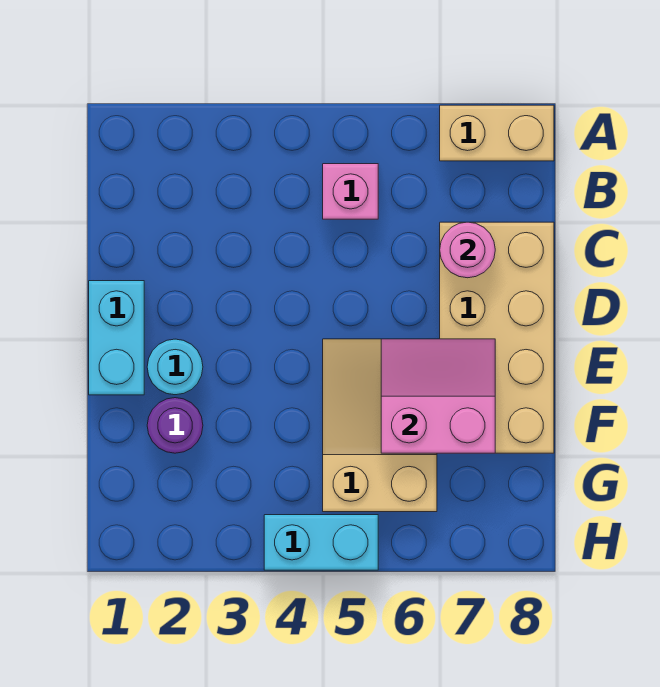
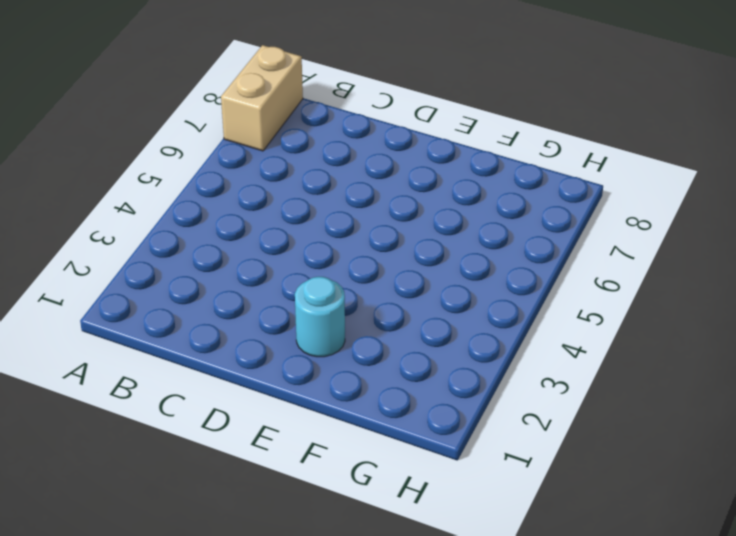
none -> pink brick B5 level 1
none -> tan brick C7:F8 level 1

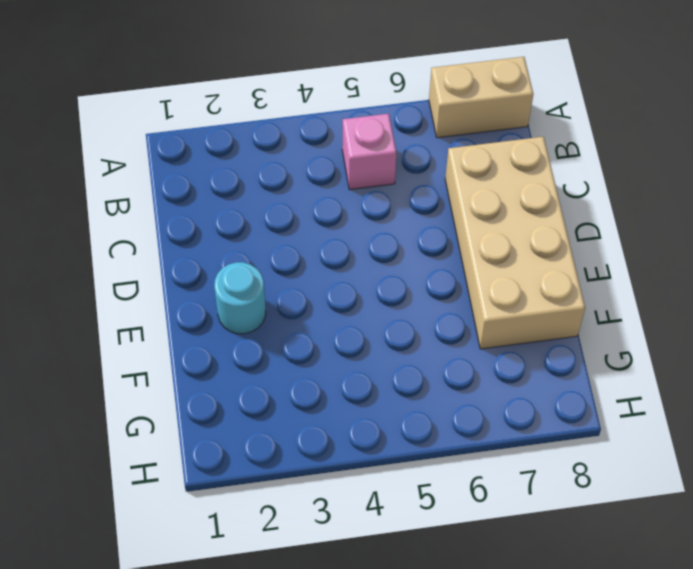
none -> cyan brick D1:E1 level 1
none -> tan slope E5:G6 level 1 top G

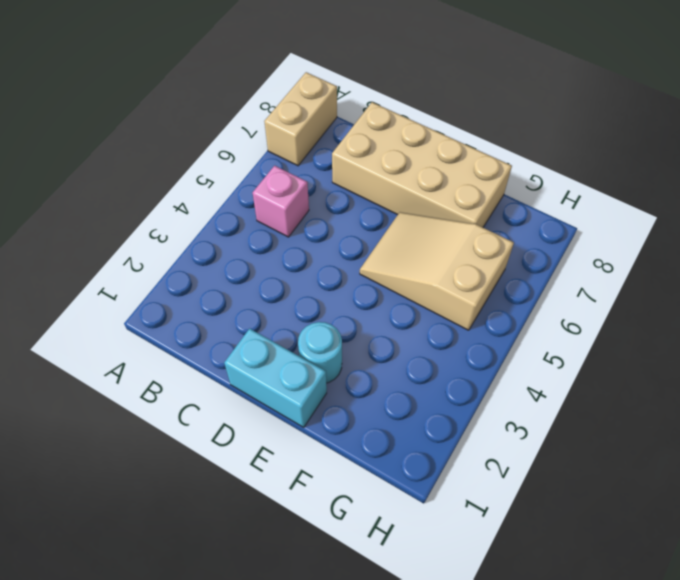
none -> purple round brick F2 level 1
none -> cyan brick H4:H5 level 1

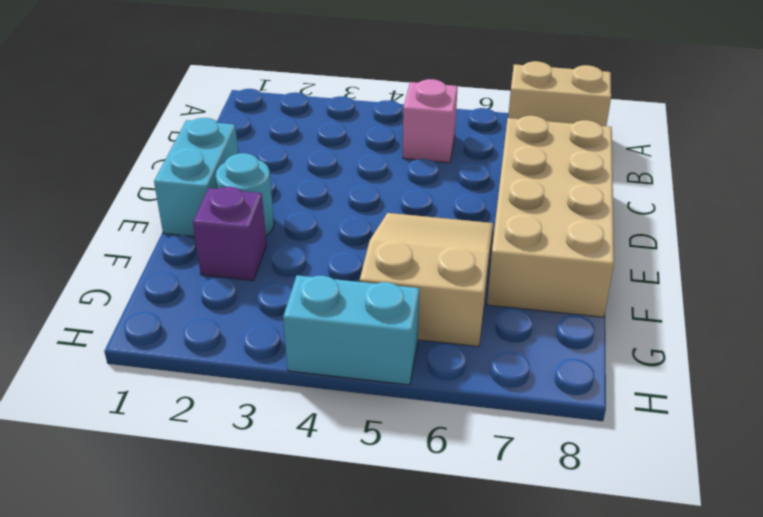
purple brick F2 level 1 -> purple round brick F2 level 1
none -> pink round brick C7 level 2
none -> pink slope E6:F7 level 2 top F

